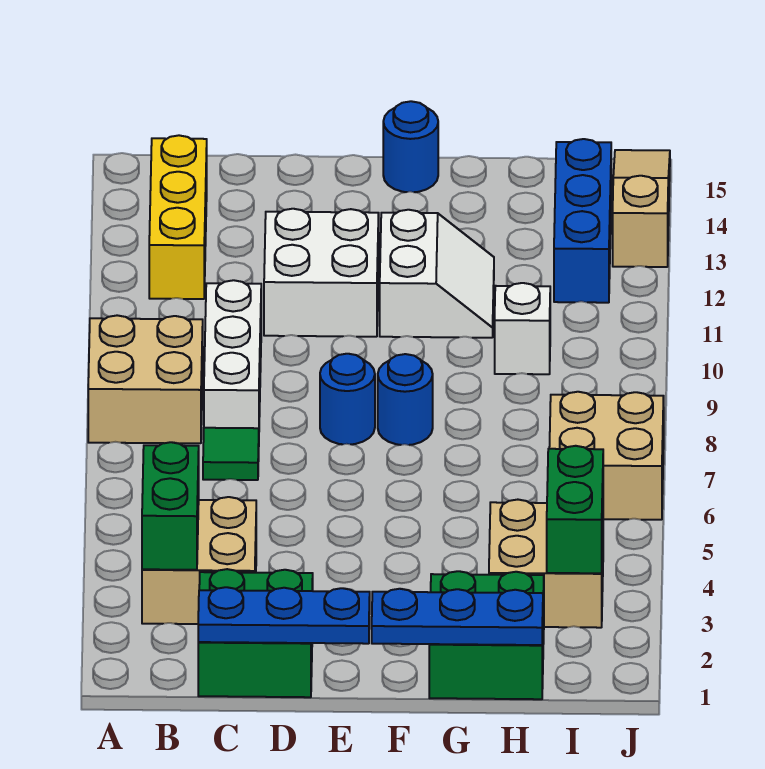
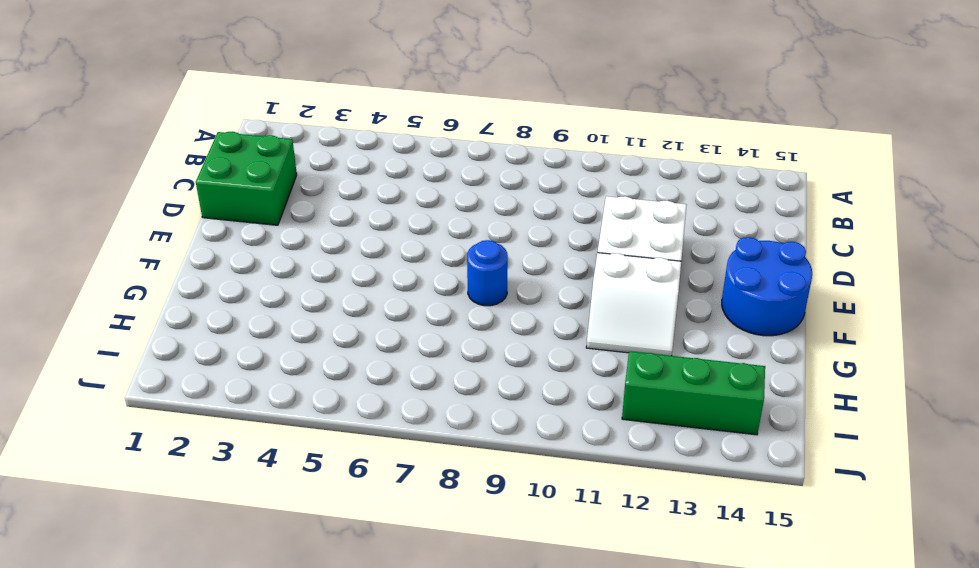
blue round brick E14:F15 level 1 -> blue round brick F15 level 1
green brick I12:I14 level 1 -> blue brick I12:I14 level 1
none -> tan brick A8:B9 level 1
none -> tan brick B3:C4 level 1
none -> yellow brick B12:B14 level 1

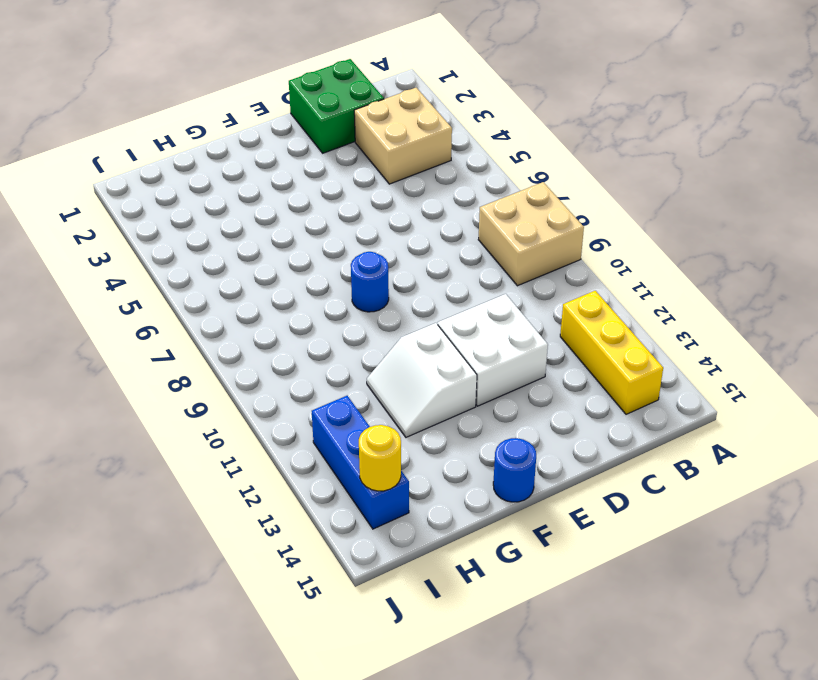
yellow round brick I14 level 2 -> none
none -> green tile C7 level 1
none -> white brick C8:C10 level 1
none -> blue round brick E8 level 1

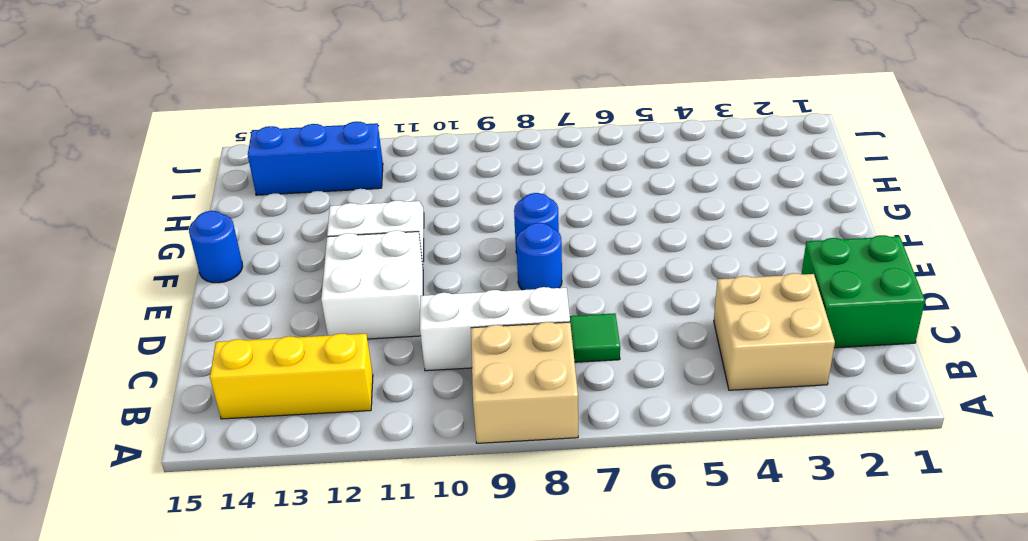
none -> green brick G1:H2 level 1
none -> tan brick H3:I4 level 1
none -> white brick H10 level 1

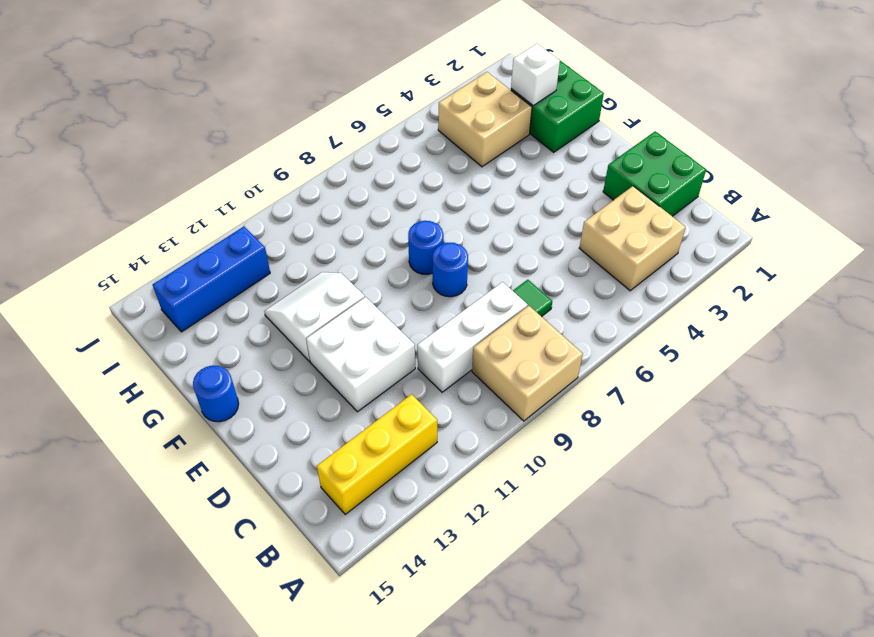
white brick H2 level 2 -> white brick H10 level 1
none -> tan brick I6:J7 level 1
none -> tan slope J13:J15 level 1 top 13
none -> green brick B3:B4 level 2

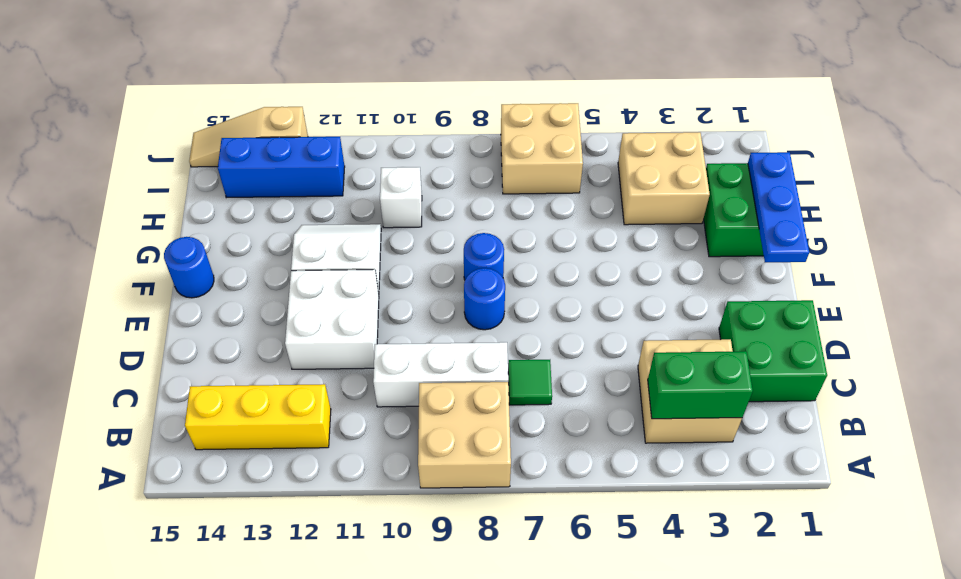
none -> blue plate C1:E1 level 2
none -> green brick I3:I4 level 2

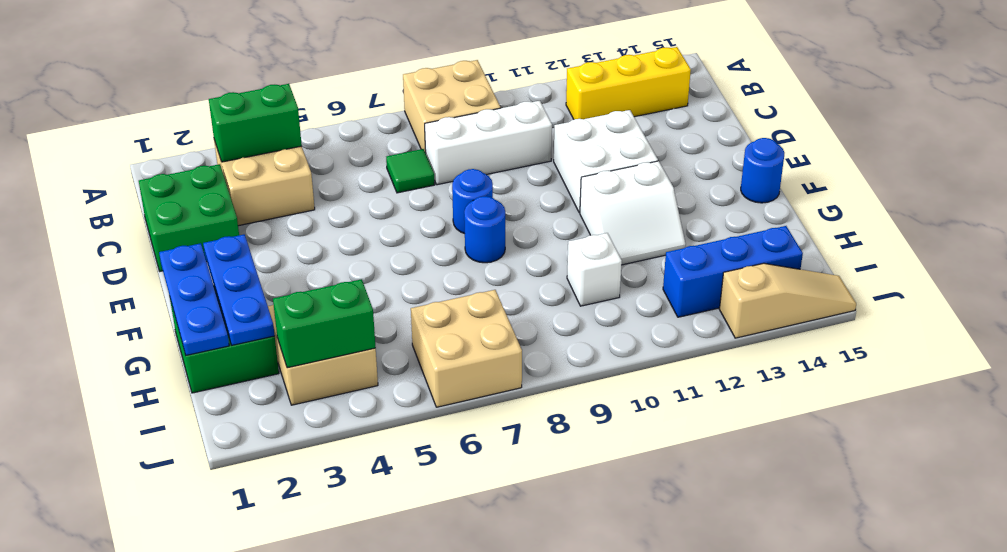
blue plate F2:H2 level 2 -> blue plate C1:E1 level 2

